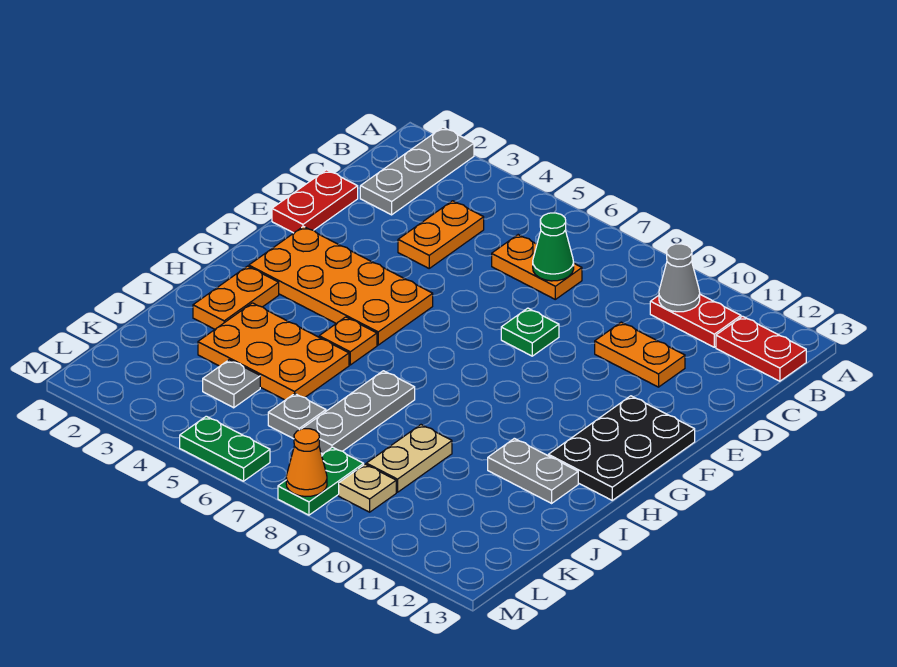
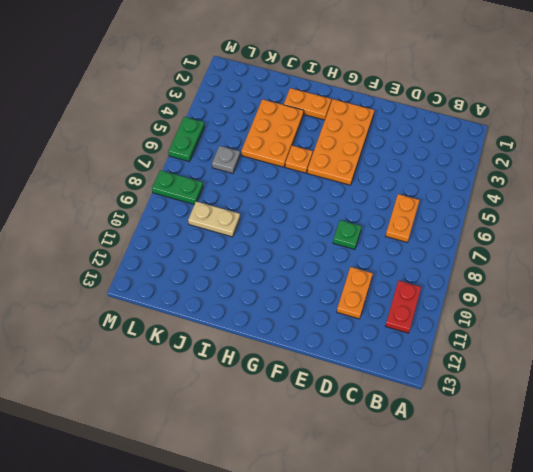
none -> grey plate A2:C2 level 1
none -> red plate B12:B13 level 1
none -> orange plate C4:D4 level 1

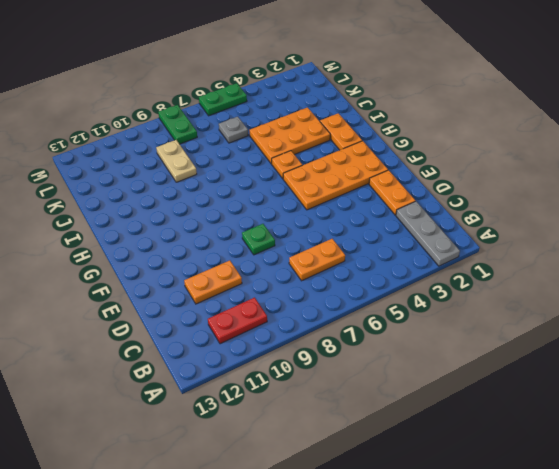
orange plate D2:E2 level 1 -> orange plate C4:D4 level 1
none -> red plate B12:B13 level 1
none -> red plate D1:E1 level 1
none -> black plate F12:H13 level 1

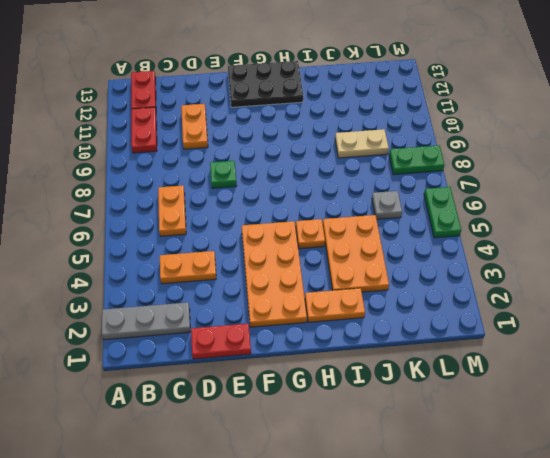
none -> grey plate I7:K7 level 1
none -> grey plate I11:I12 level 1
none -> grey plate K4 level 1

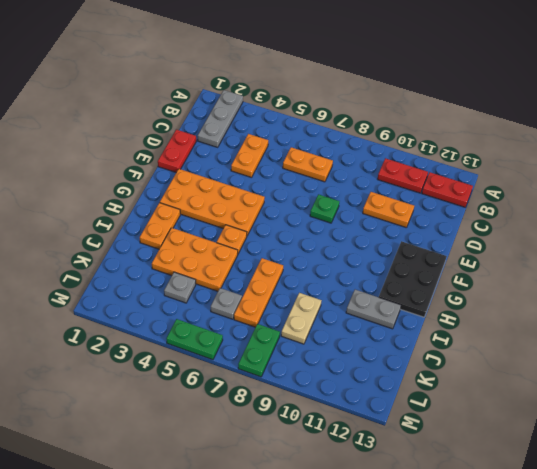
orange plate I7:K7 level 1 -> grey plate I7:K7 level 1
none -> tan plate L9 level 1
none -> grey cone B10 level 2
none -> green cone C7 level 2

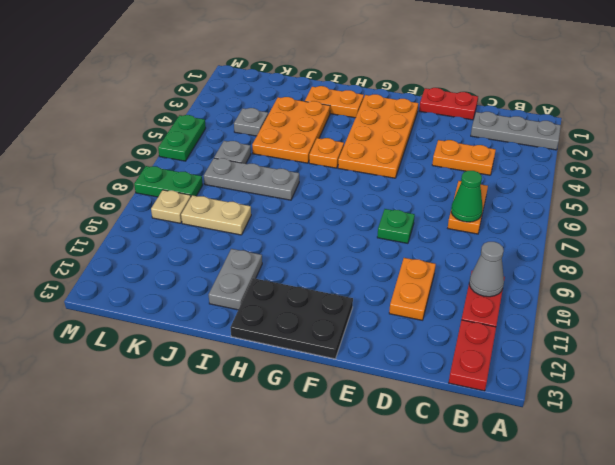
none -> orange cone M8 level 2

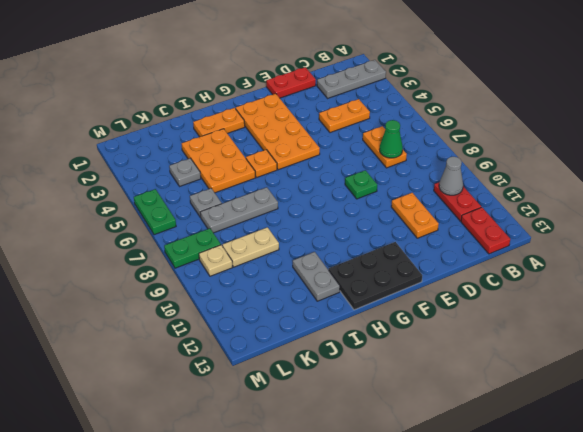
none -> orange cone M8 level 2

